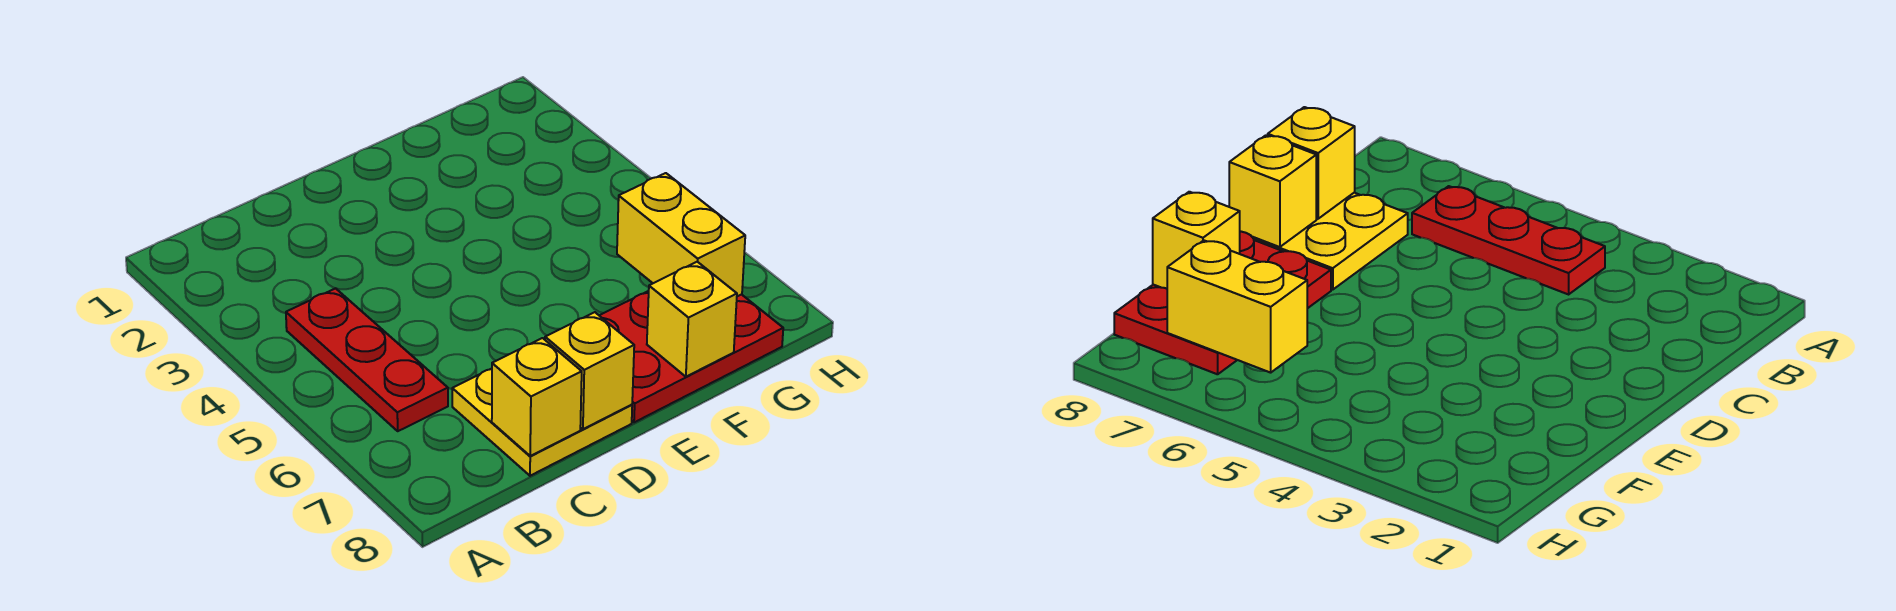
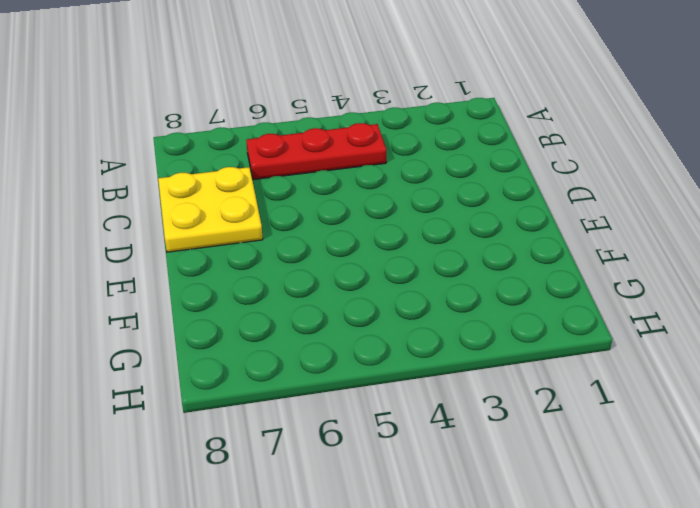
none -> red plate E7:G8 level 1
none -> yellow brick C8 level 2

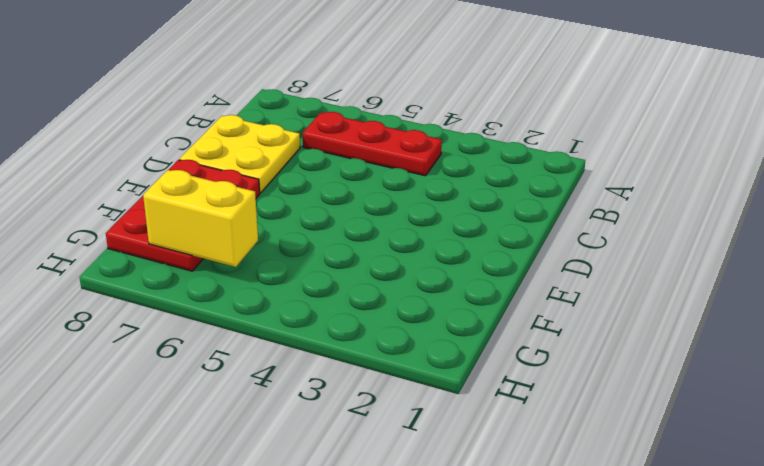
none -> yellow brick C8 level 2
none -> yellow brick D8 level 2

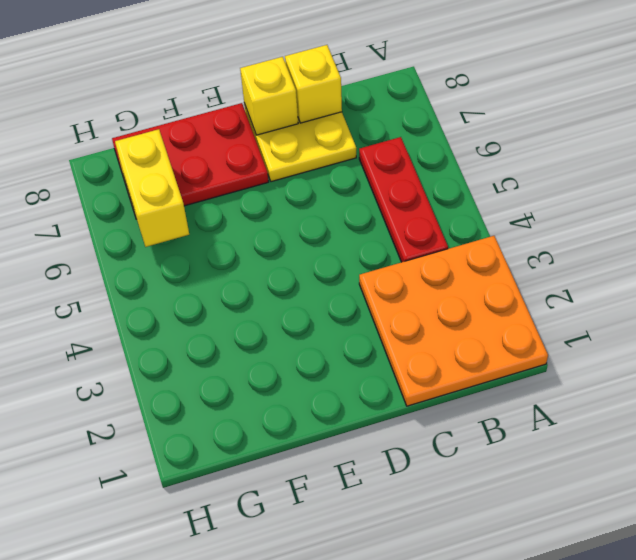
orange plate A1:C3 level 1 -> none
none -> yellow brick F8 level 2

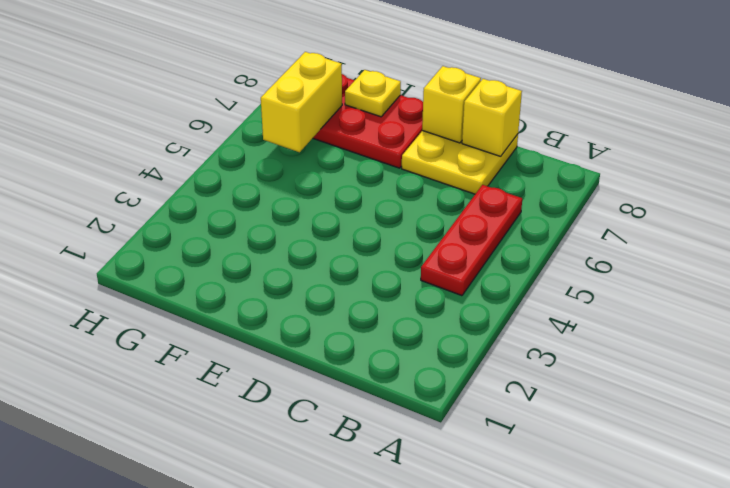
yellow plate F8 level 2 -> yellow brick F8 level 2

